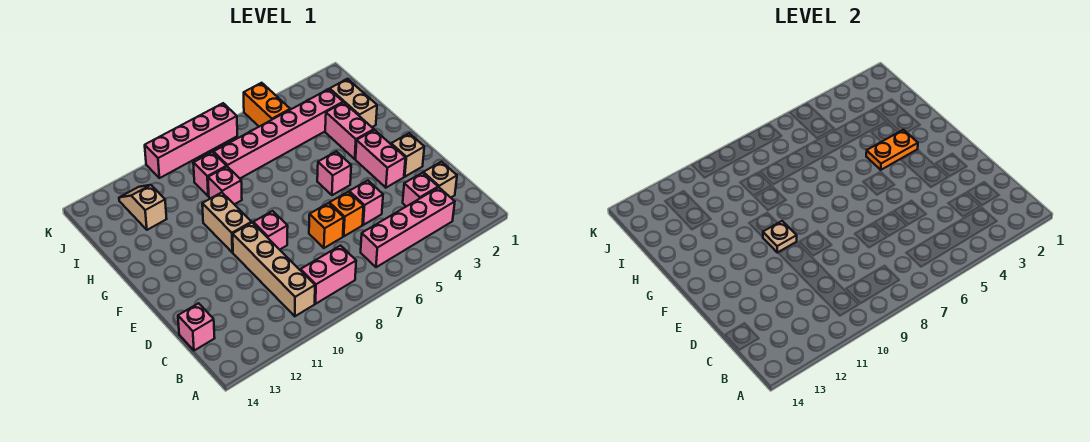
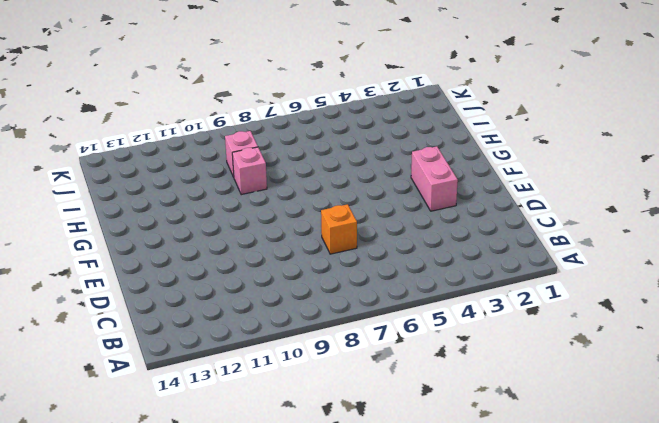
none -> pink brick B3:B6 level 1
none -> pink brick B8:B9 level 1
none -> tan brick B10:E10 level 1

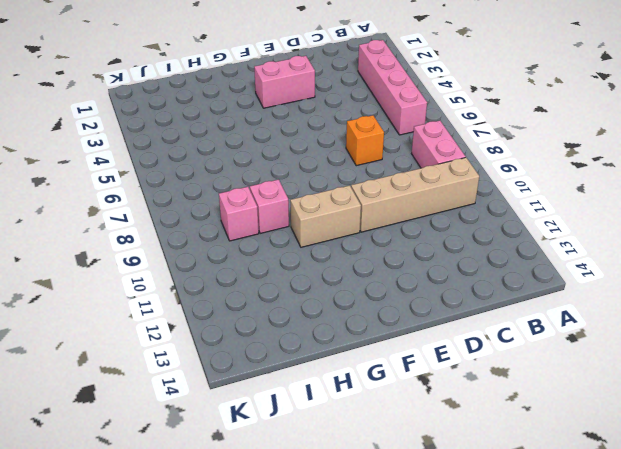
none -> tan brick C2 level 1
none -> pink brick C3 level 1
none -> pink brick C14 level 1

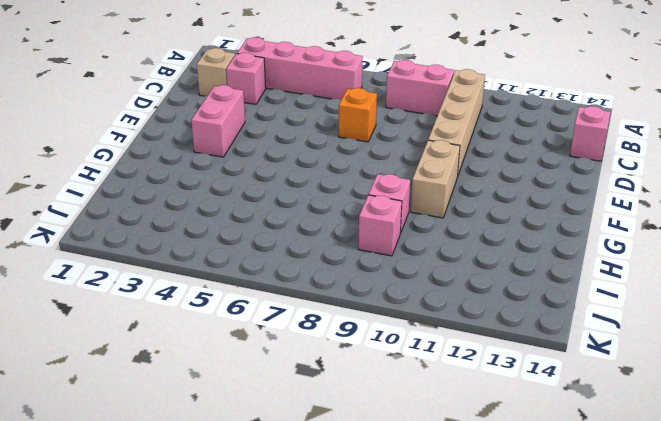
none -> pink brick D5 level 1
none -> orange brick D6 level 1
none -> tan brick E2 level 1

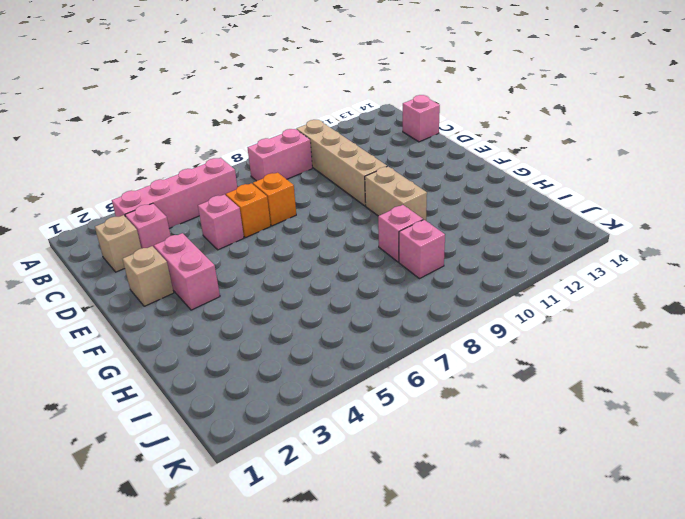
none -> pink brick E9 level 1
none -> pink brick F5 level 1
none -> pink brick G3:H3 level 1

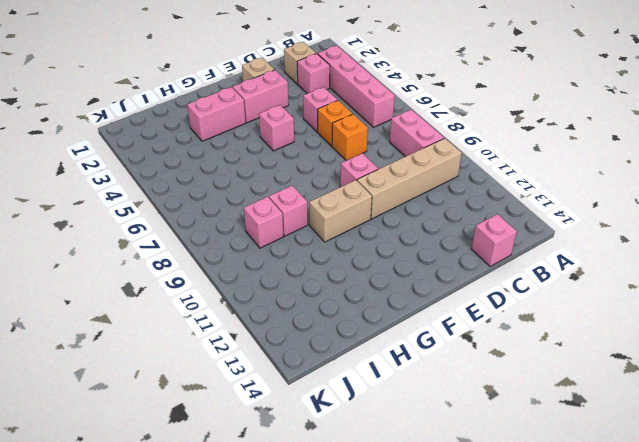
none -> tan brick H2:I2 level 1
none -> pink brick I3:I8 level 1
none -> tan slope I12:J12 level 1 top I

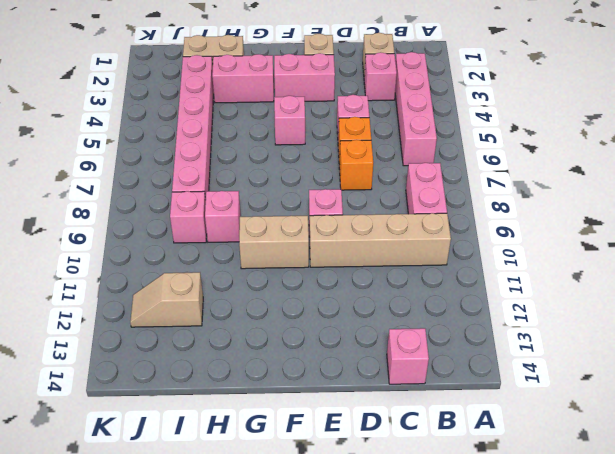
none -> orange brick J5:K5 level 1
none -> pink brick K7:K10 level 1
none -> tan plate F10 level 2

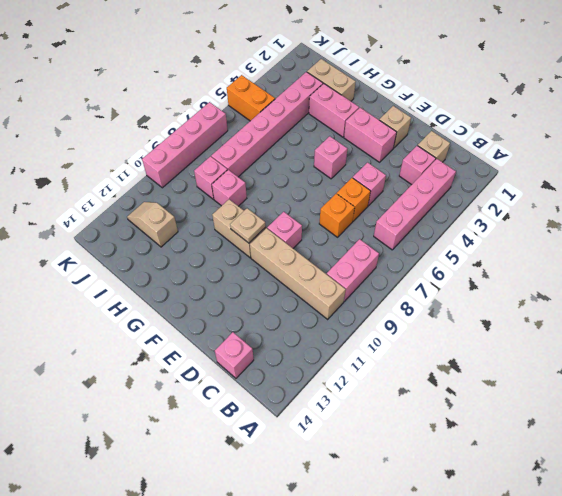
none -> orange plate G3:G4 level 2

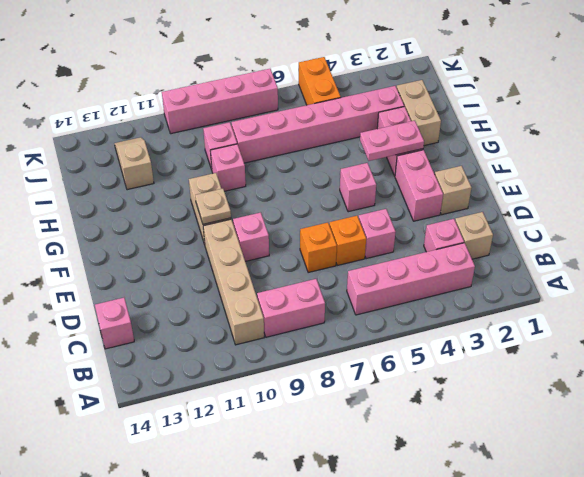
pink plate G3:G4 level 2 -> orange plate G3:G4 level 2

